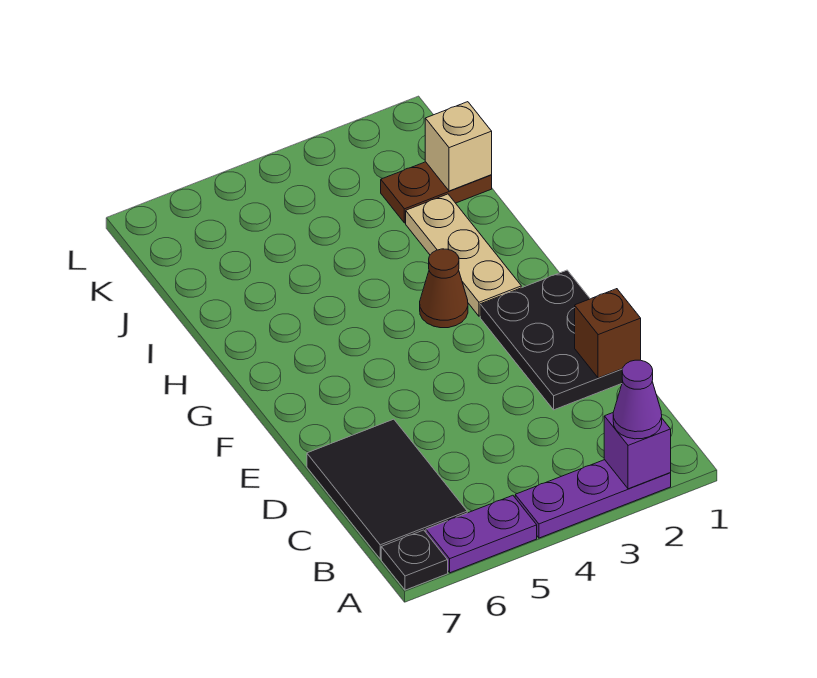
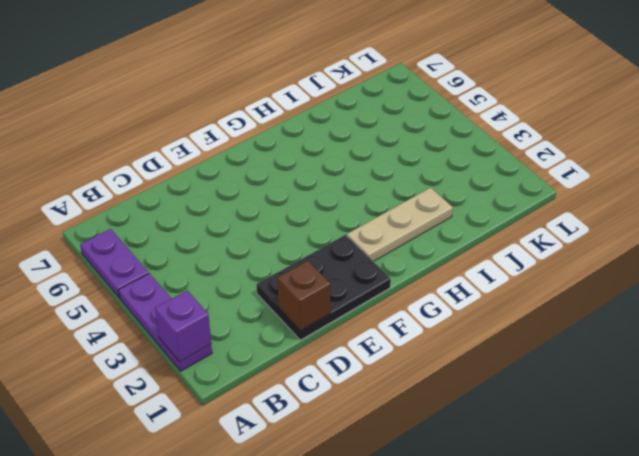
none -> black plate A7 level 1
none -> black tile B6:D7 level 1
none -> brown cone G3 level 1

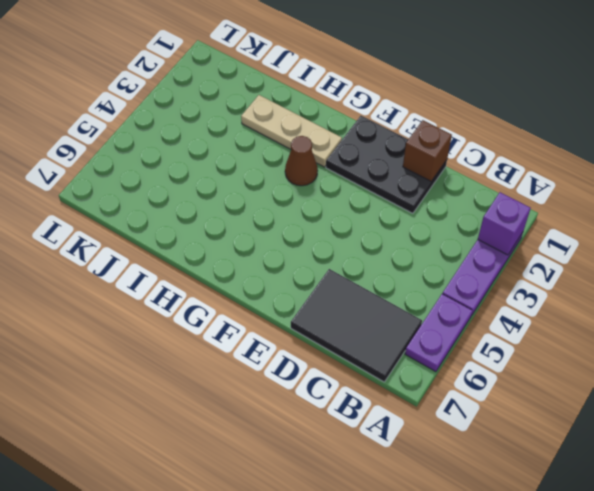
none -> black plate A7 level 1
none -> brown plate J1:J2 level 1
none -> tan brick J1 level 2

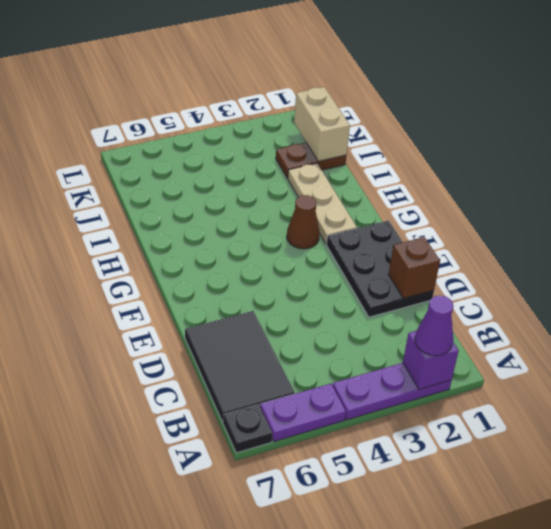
tan brick J1:K1 level 2 -> tan brick J1 level 2

